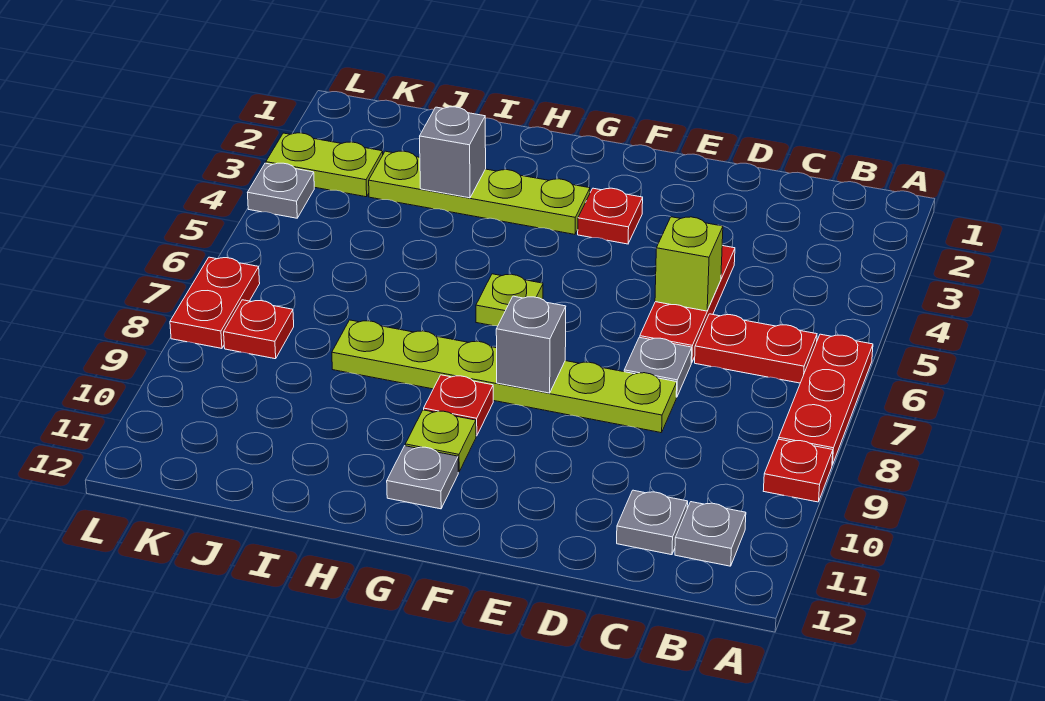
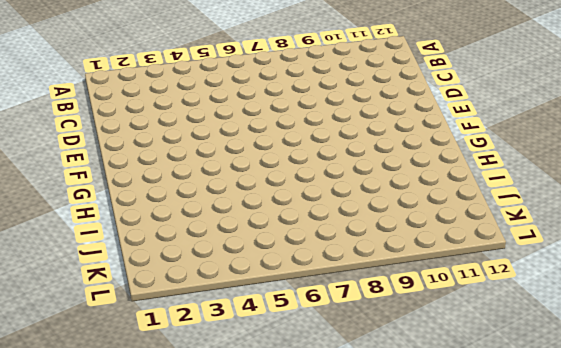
none -> red plate A6:A8 level 1
none -> red plate A9 level 1
none -> red plate B6:C6 level 1

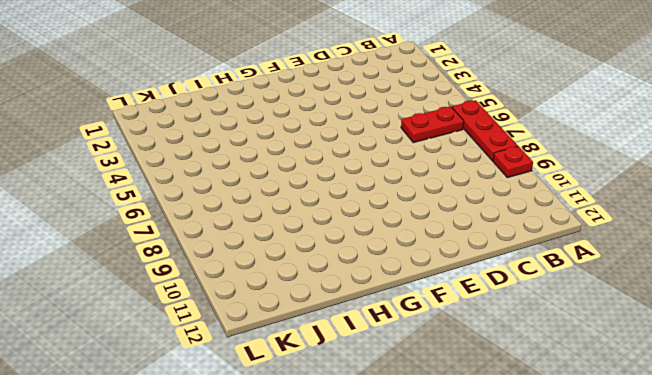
none -> grey plate B11 level 1
none -> grey plate C11 level 1
none -> red plate D4:D6 level 1

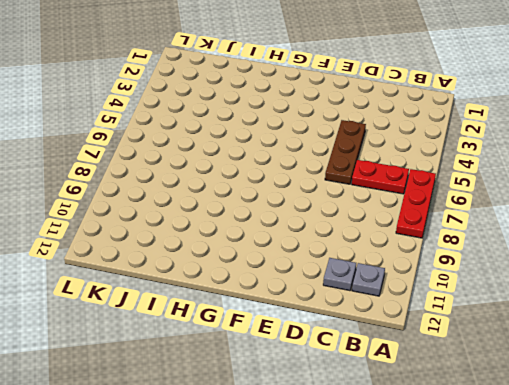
brown plate D4:D6 level 1 -> red plate D4:D6 level 1
none -> red plate A9 level 1
none -> grey plate D7 level 1
none -> lime plate D8:I8 level 1

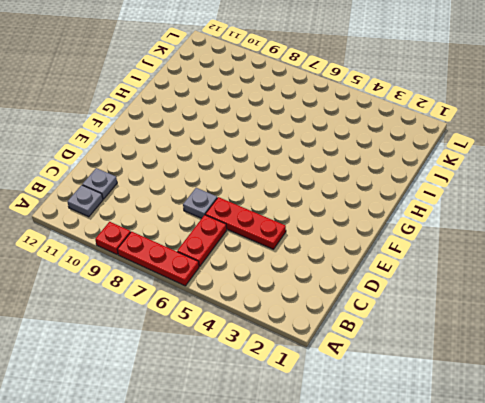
none -> lime plate D8:I8 level 1
none -> red plate F3 level 1
none -> lime plate G3:J3 level 1

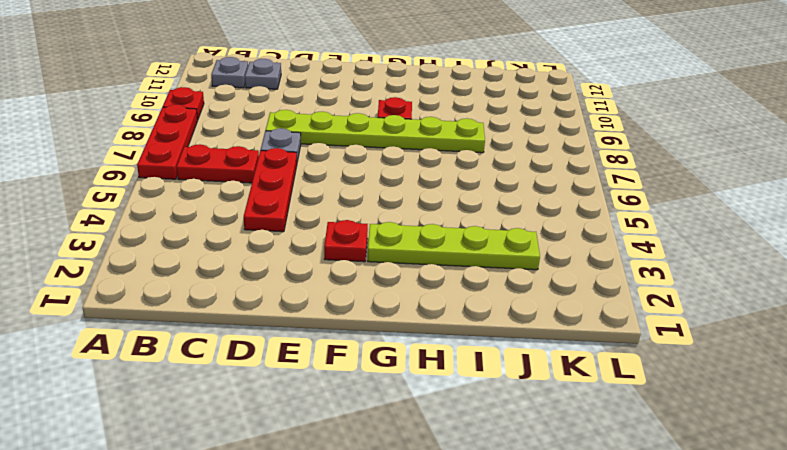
none -> lime plate G6 level 1
none -> lime plate G10 level 1
none -> grey plate G11 level 1

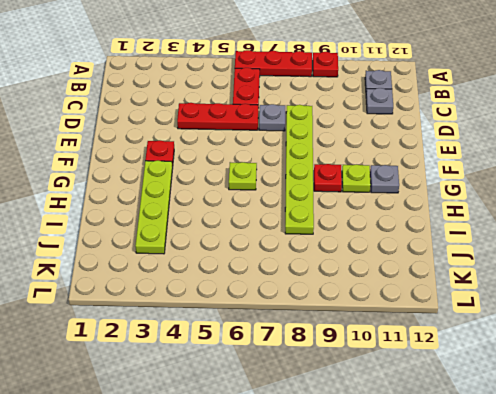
none -> lime plate K3:L3 level 1
none -> red plate K8 level 1
none -> grey plate L4 level 1

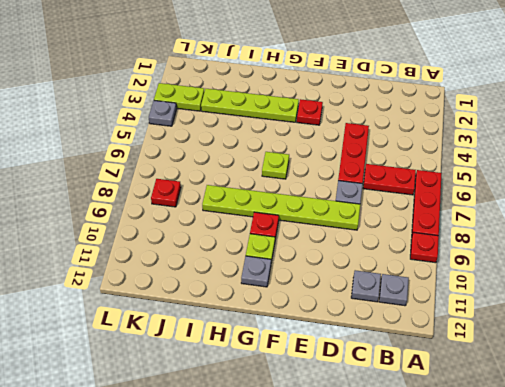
none -> red plate L7:L8 level 1
none -> lime brick D5 level 2
none -> grey brick F8 level 2

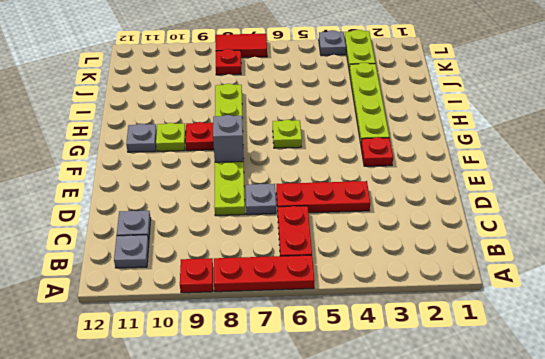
red tile L7:L8 level 1 -> red plate L7:L8 level 1
none -> lime brick D5 level 2
none -> grey brick I3 level 2

